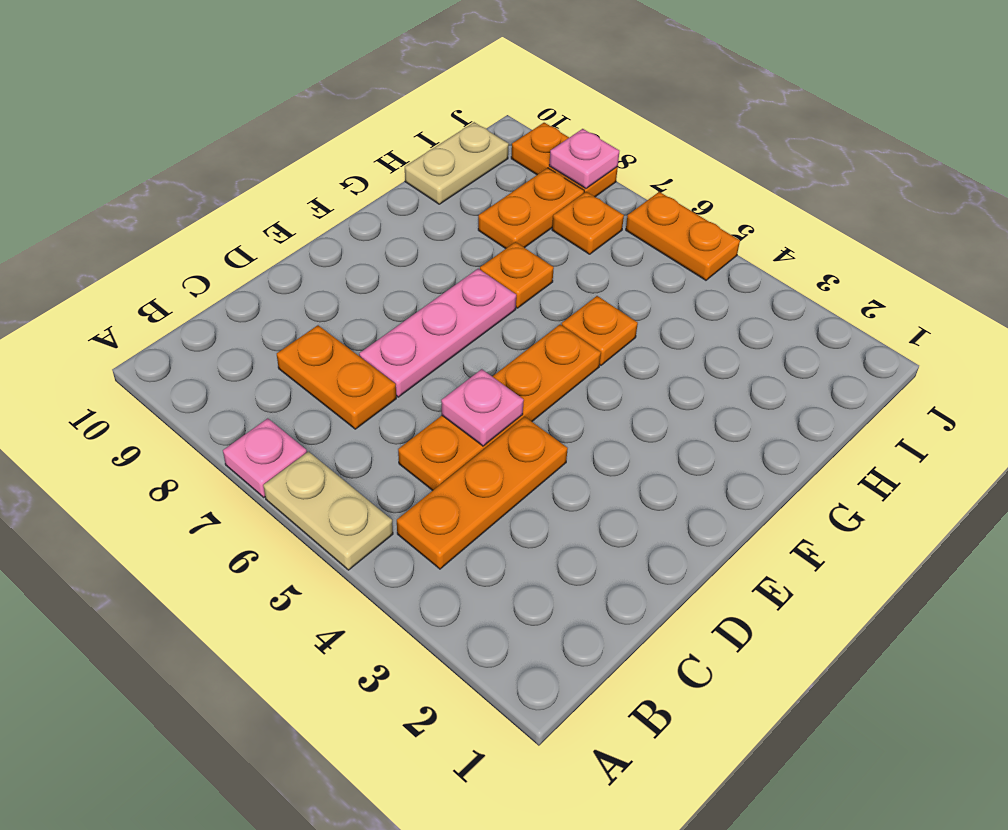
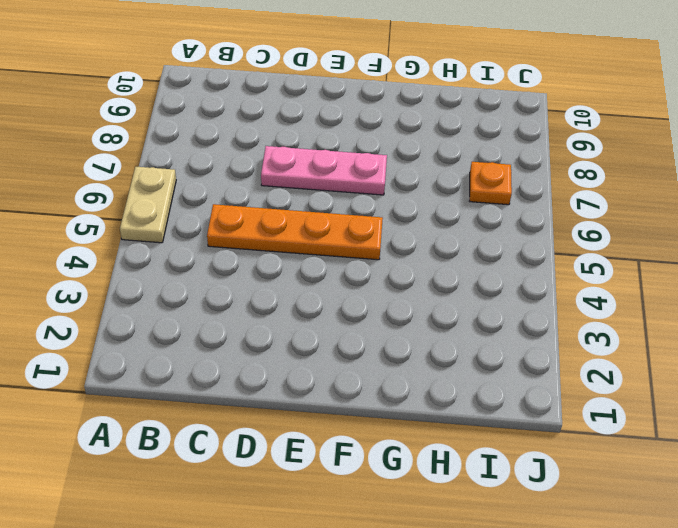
none -> pink plate A7 level 1
none -> orange plate B4:D4 level 1
none -> orange plate C7:C8 level 1

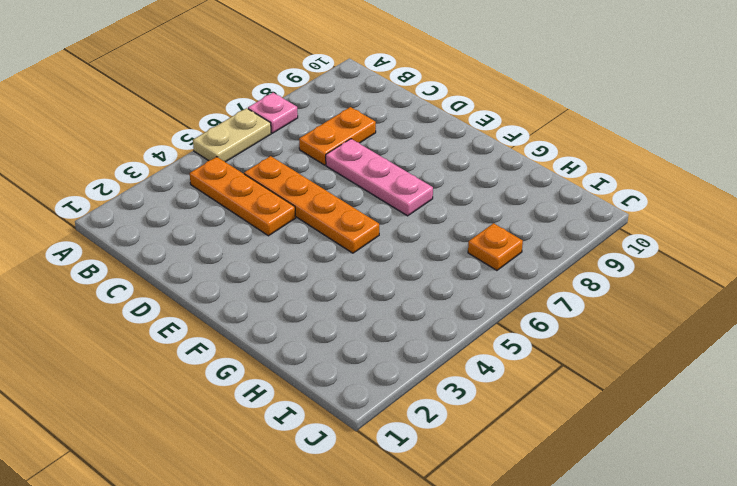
none -> orange plate G5 level 1
none -> orange plate G7 level 1
none -> orange plate H8:I8 level 1

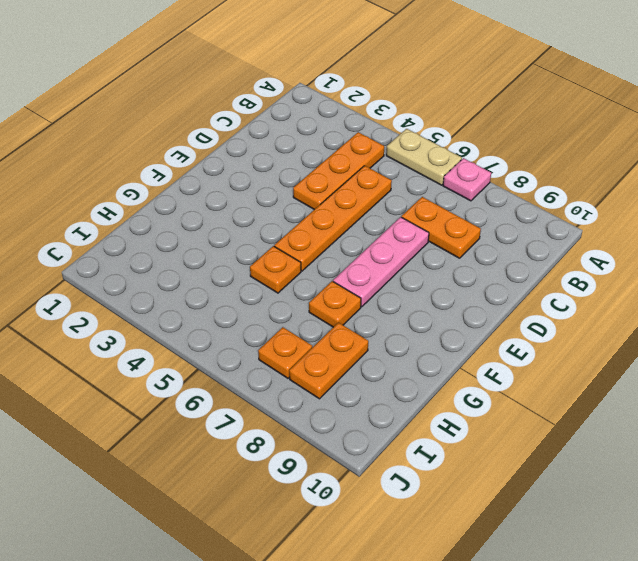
none -> tan plate H10:I10 level 1
none -> orange plate J5:J6 level 1
none -> orange plate J8:J9 level 1

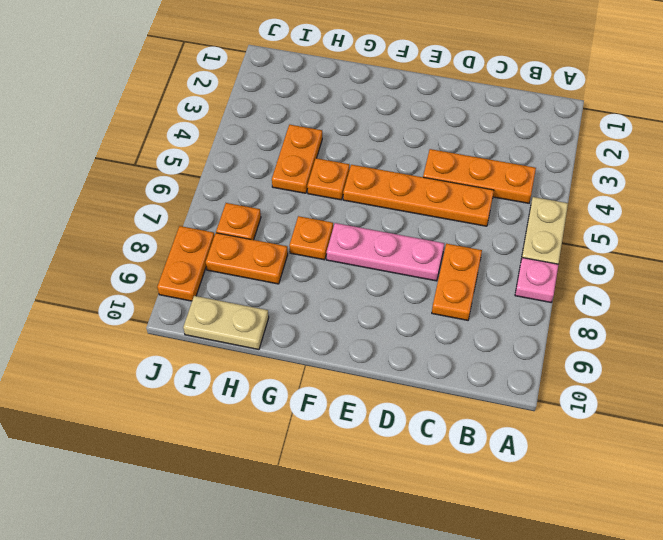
orange plate H4:H5 level 1 -> orange plate J5:J6 level 1
none -> pink plate D5 level 2
none -> pink plate J8 level 2

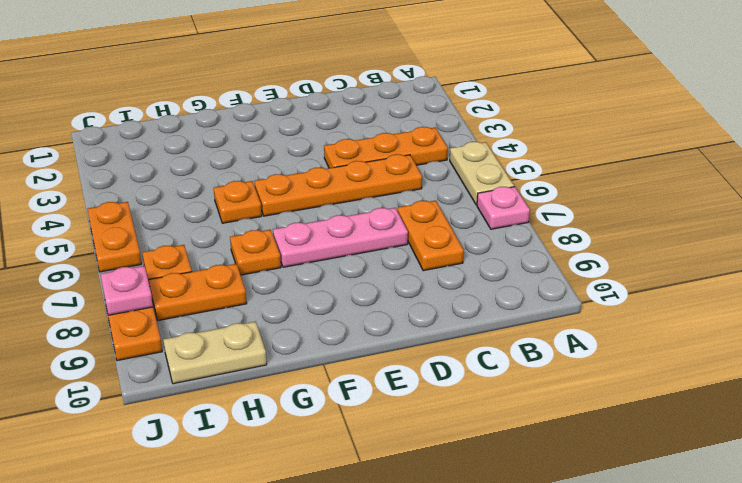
none -> pink plate D5 level 2

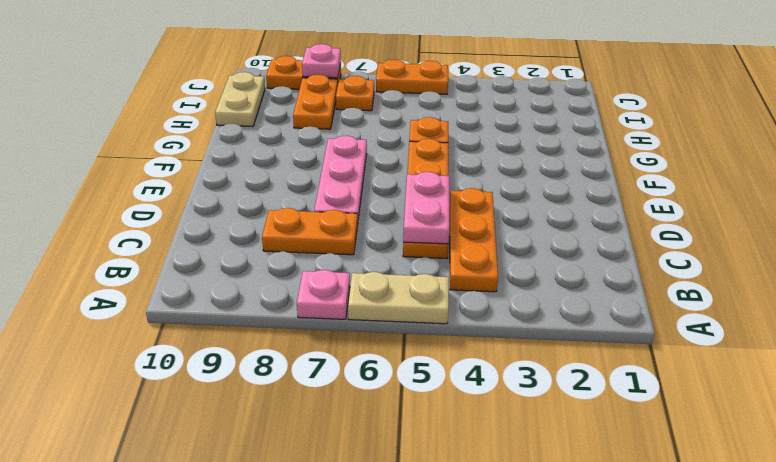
pink plate C5:D5 level 2 -> pink plate D5 level 2
none -> orange plate G7 level 1

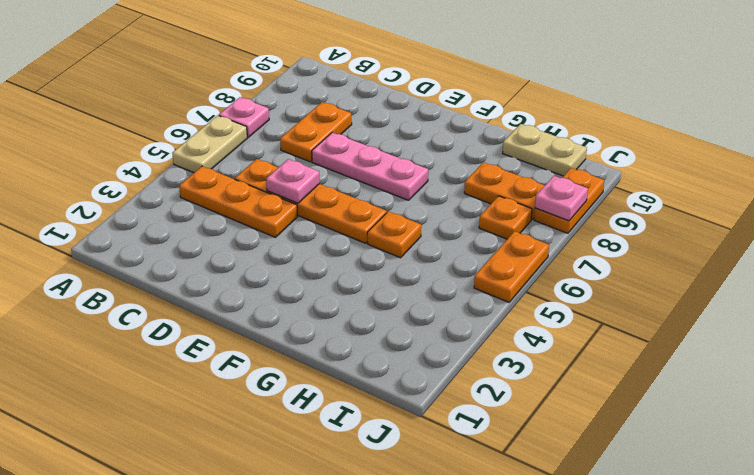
none -> orange plate G7 level 1

